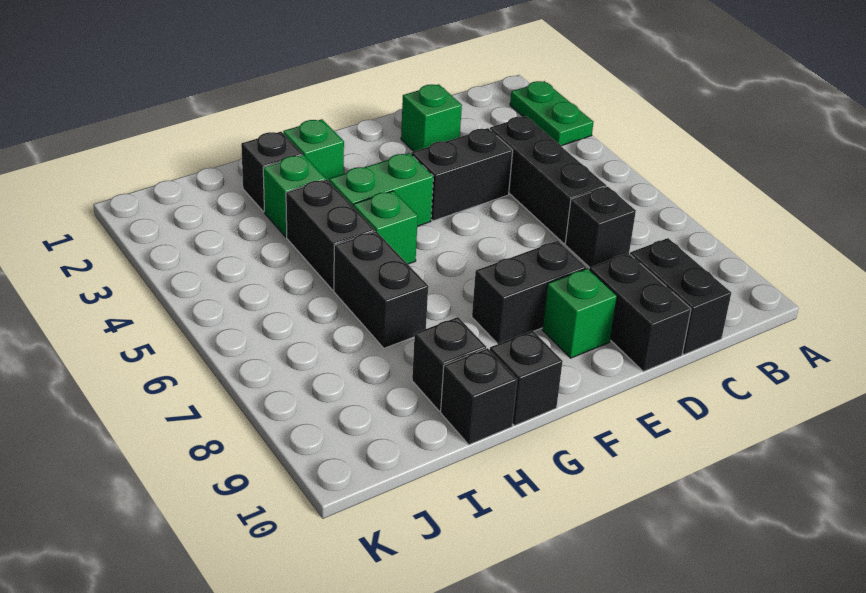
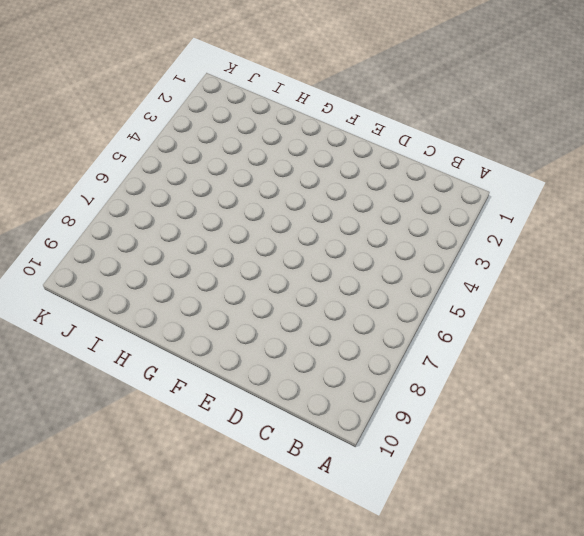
none -> green plate A2:A3 level 1
none -> black brick C4:C6 level 1
none -> black brick C7 level 1

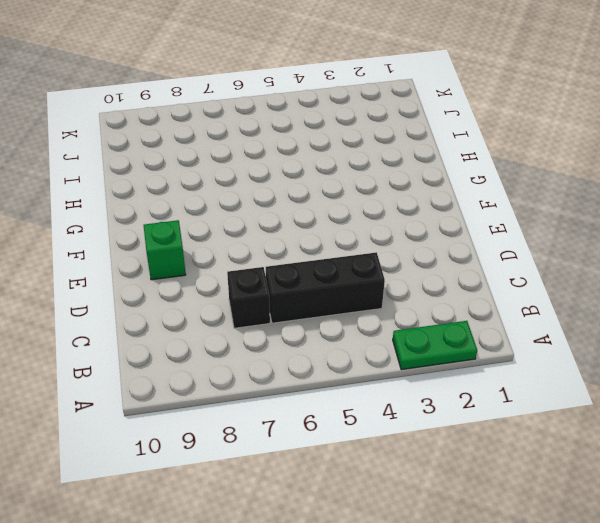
none -> black brick C9:C10 level 1
none -> green brick D2 level 1
none -> black brick D4:E4 level 1

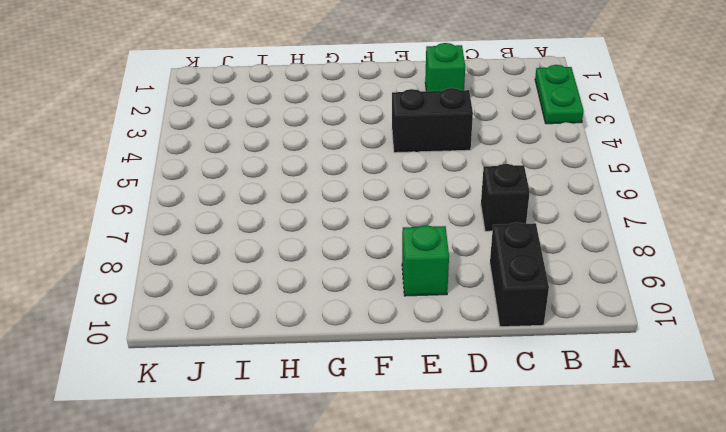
none -> black brick C4:C6 level 1
none -> black brick D9:D10 level 1
none -> black brick E8:F8 level 1

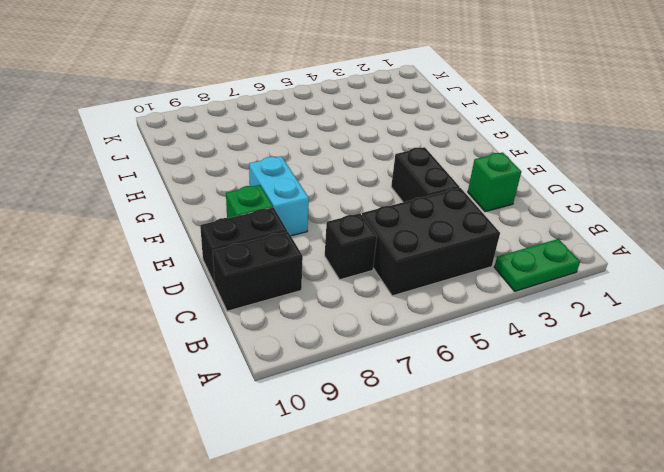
black brick B4:C6 level 1 -> black brick C4:C6 level 1
cyan brick E8:F8 level 1 -> black brick E8:F8 level 1
none -> green brick F4:G4 level 1
none -> green brick G2 level 1
none -> green brick G5 level 1

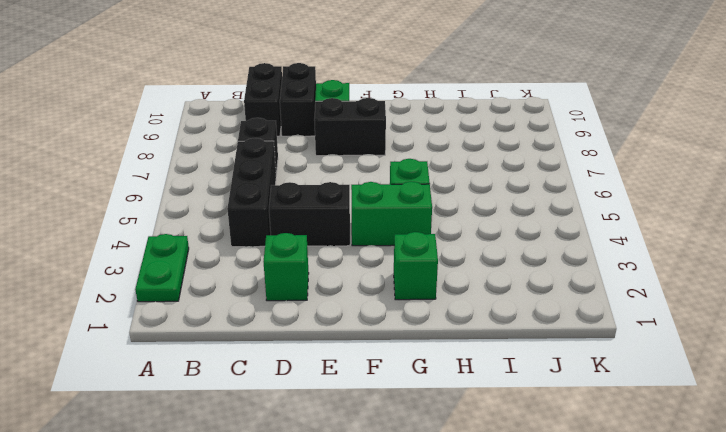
none -> black brick G10 level 1
none -> black brick H2 level 1
none -> green brick H3 level 1

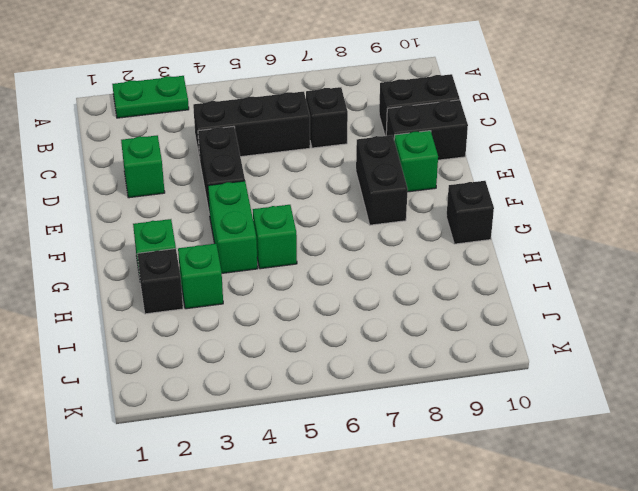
none -> black brick H4:H5 level 1
none -> black brick H6:H7 level 1
none -> black brick H9 level 1

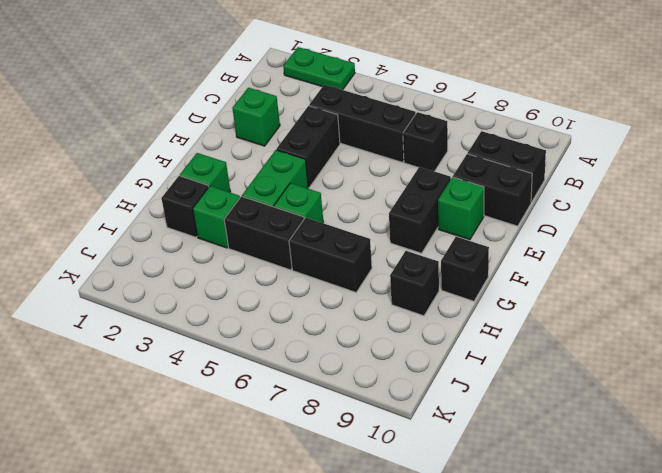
none -> black brick H10 level 1

